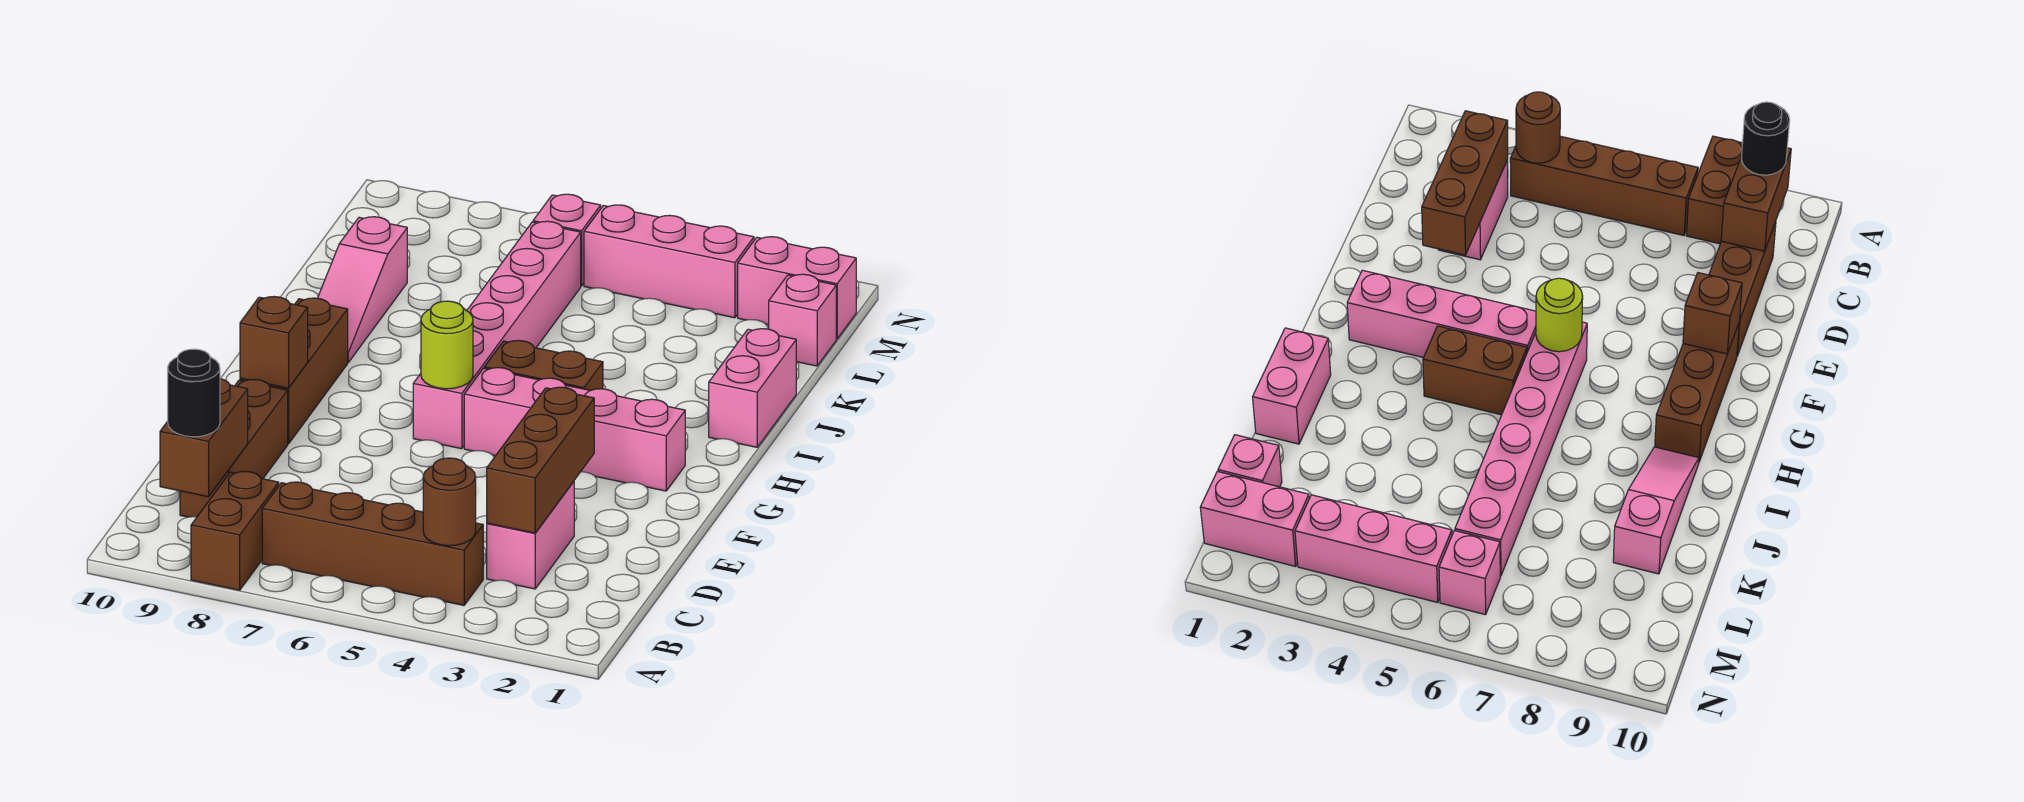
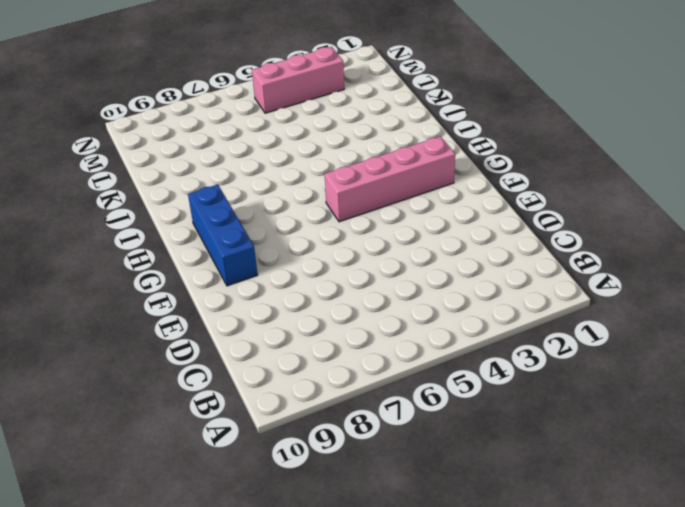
blue brick F9:H9 level 1 -> brown brick F9:H9 level 1
none -> brown brick A8:B8 level 1
none -> brown brick B4:B7 level 1
none -> pink brick C3:D3 level 1

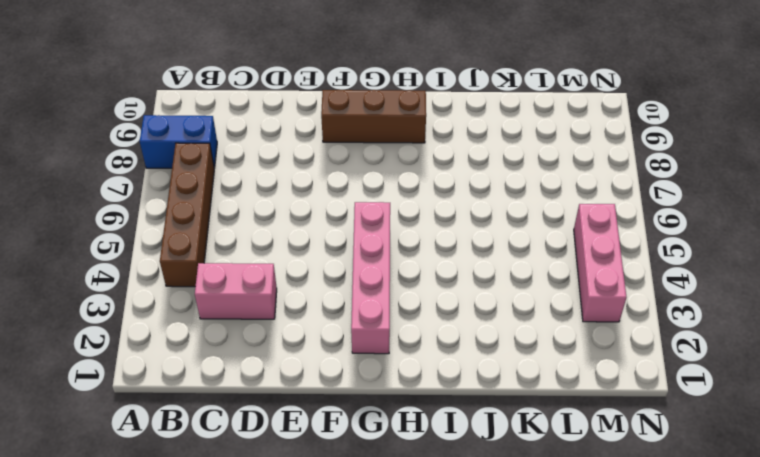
blue brick A8:B8 level 1 -> brown brick A8:B8 level 1
none -> brown brick C9:E9 level 1
none -> pink brick G6:L6 level 1
none -> brown brick H4:H5 level 1

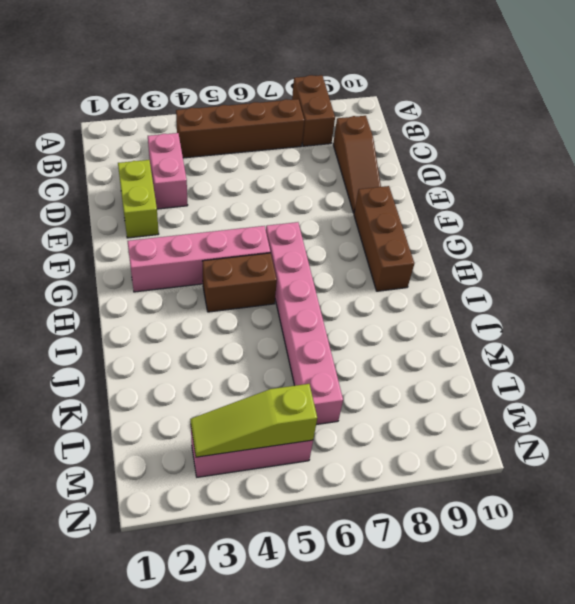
brown slope C9:E9 level 1 top C -> brown brick C9:E9 level 1
lime brick D2:E2 level 1 -> none
lime slope M3:M5 level 2 top 5 -> none
none -> pink brick I1:J1 level 1
none -> pink slope I9:K9 level 1 top K
none -> pink brick L1 level 1

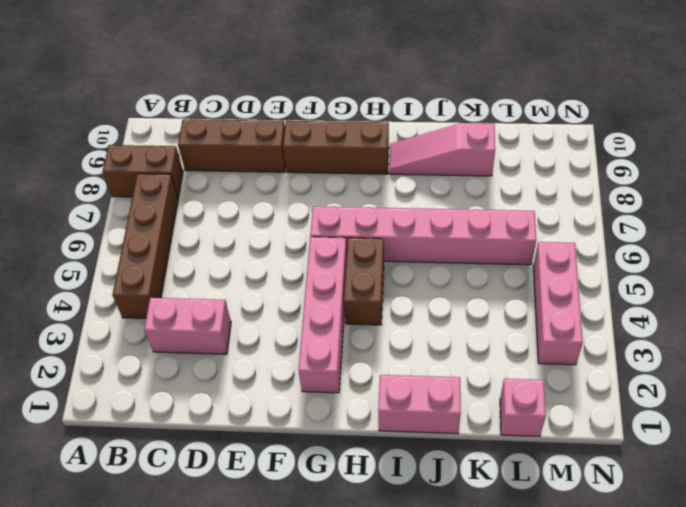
none -> pink brick M1:M2 level 1
none -> pink brick M6 level 1
none -> brown round brick B4 level 2

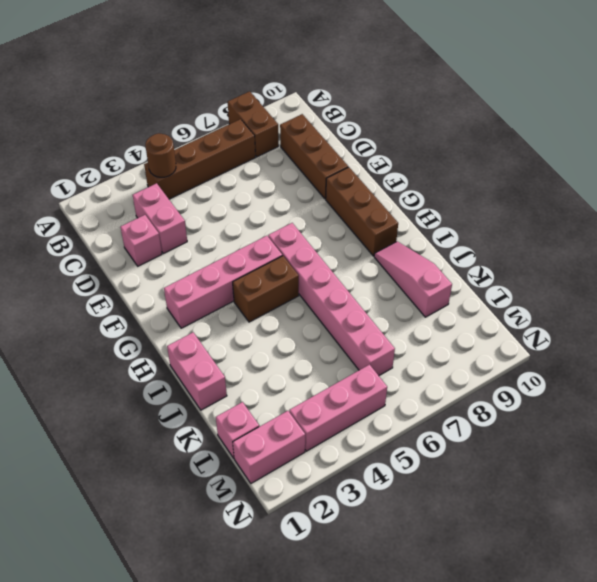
pink brick D2 level 1 -> pink brick M6 level 1
none -> brown brick B9:C9 level 2
none -> brown brick C3:E3 level 2
none -> brown brick F9 level 2

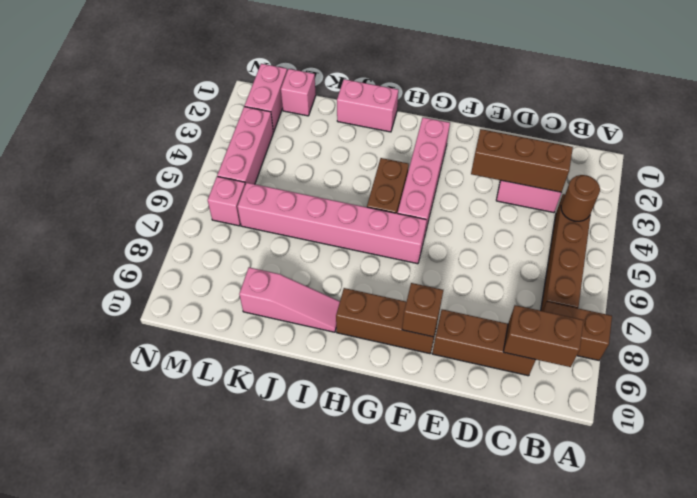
none -> lime round brick G6 level 2
none -> black round brick B9 level 3

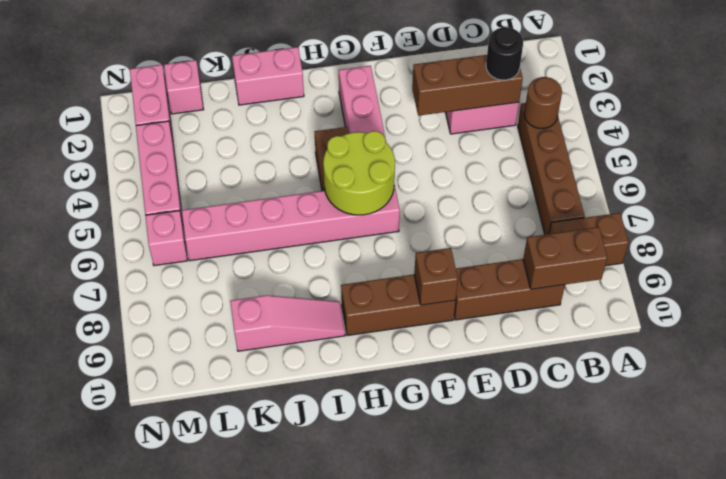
black round brick C3 level 3 -> black round brick B9 level 3
lime round brick G5:H6 level 2 -> lime round brick G6 level 2

